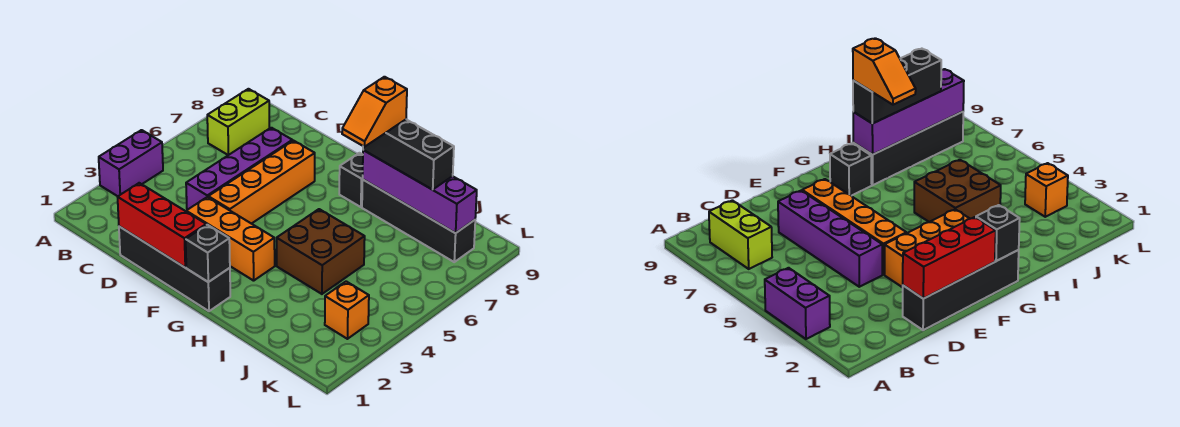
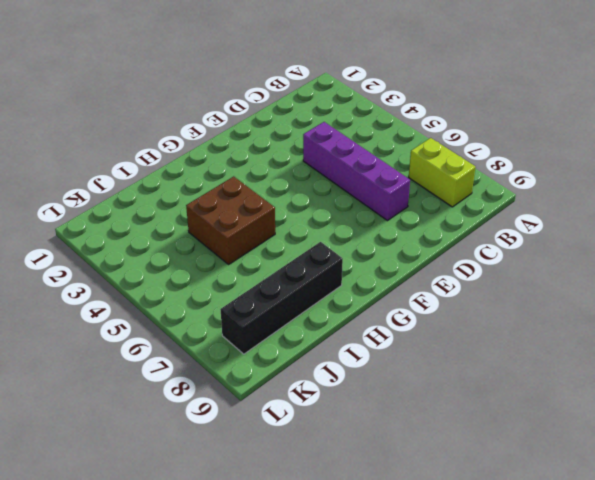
none -> purple brick A3:A4 level 1
none -> black brick D1:G1 level 1
none -> orange brick E3:G3 level 1

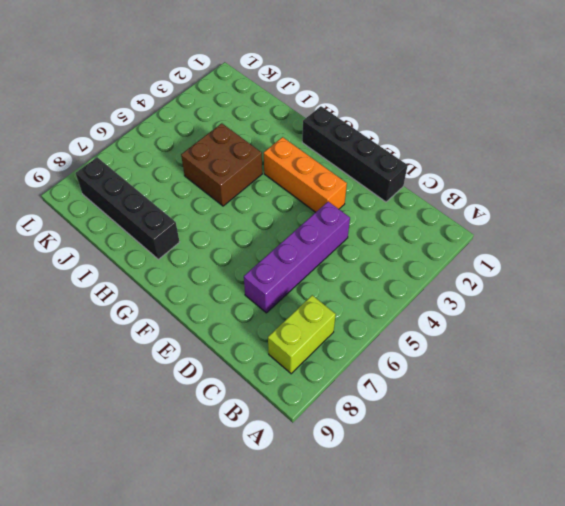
none -> purple brick A3:A4 level 1
none -> orange brick E4:E7 level 1
none -> black brick G8 level 1

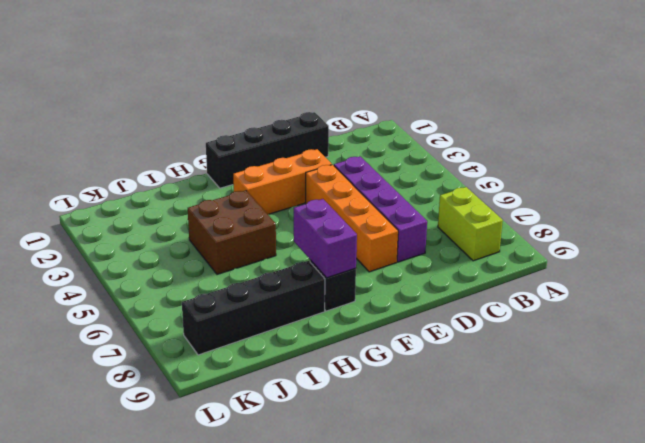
purple brick G7:G8 level 2 -> purple brick A3:A4 level 1
none -> orange brick K3 level 1
none -> red brick D1:F1 level 2
none -> black brick G1 level 2

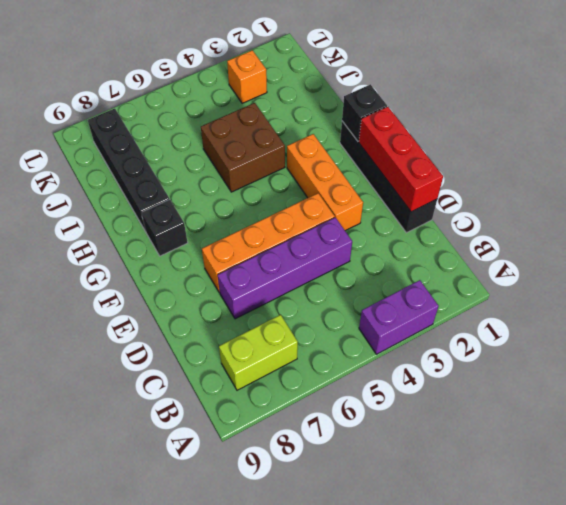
none -> purple brick H8:K8 level 2
none -> black brick H8:J8 level 3
none -> orange slope H7:H8 level 4 top 8

